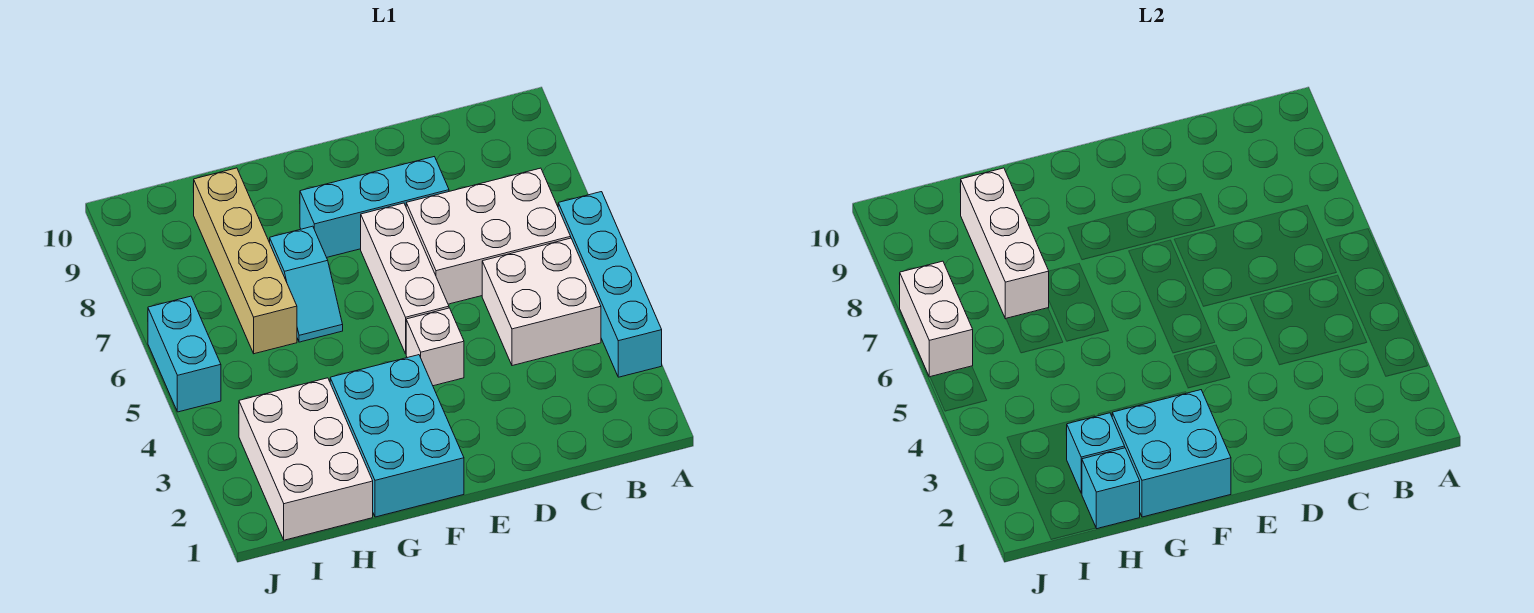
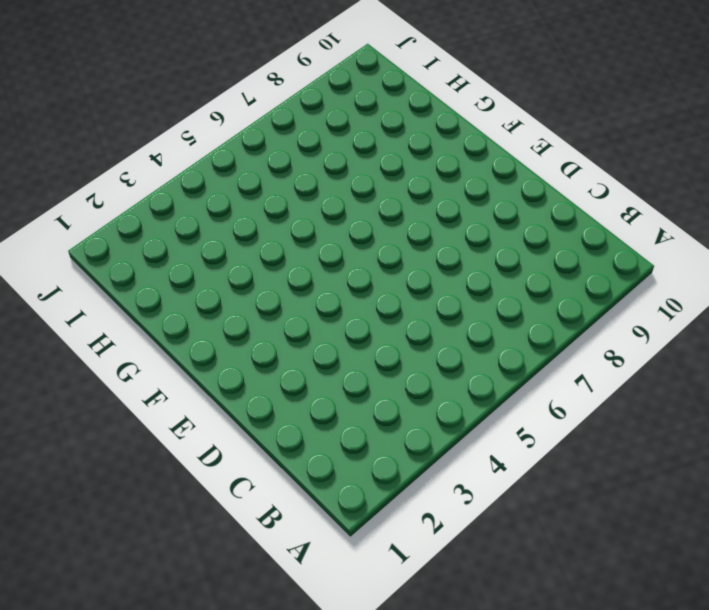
none -> cyan brick A3:A6 level 1
none -> white brick B4:C5 level 1
none -> white brick B6:D7 level 1

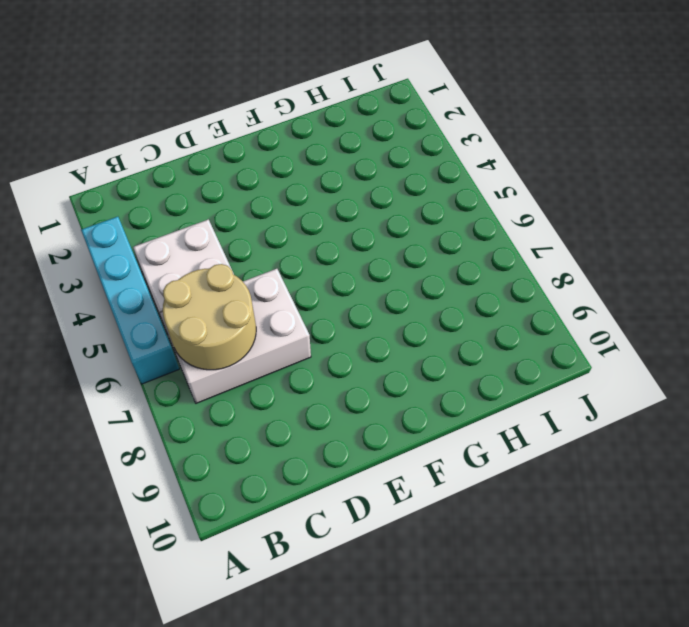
tan round brick B6:C7 level 2 -> none
none -> cyan brick D8:F8 level 1
none -> white brick E4 level 1
none -> white brick E5:E7 level 1

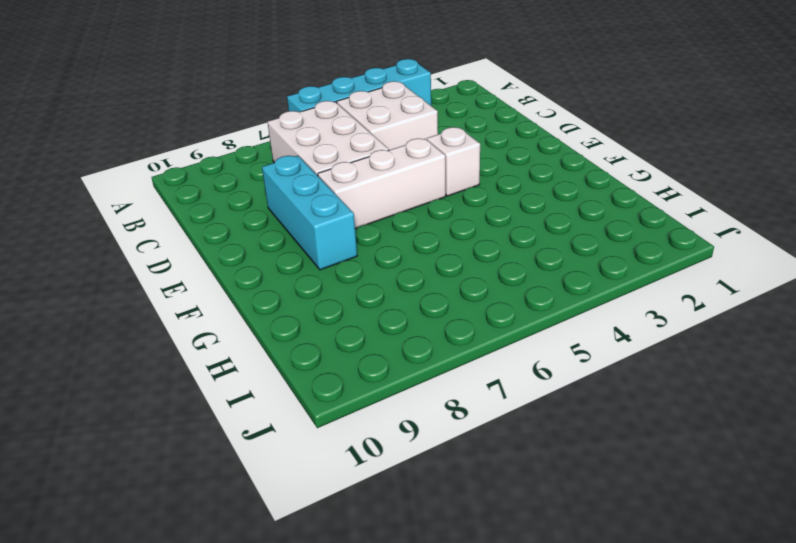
none -> cyan brick F1:G3 level 1
none -> cyan slope G6:G7 level 1 top 7
none -> white brick H1:I3 level 1

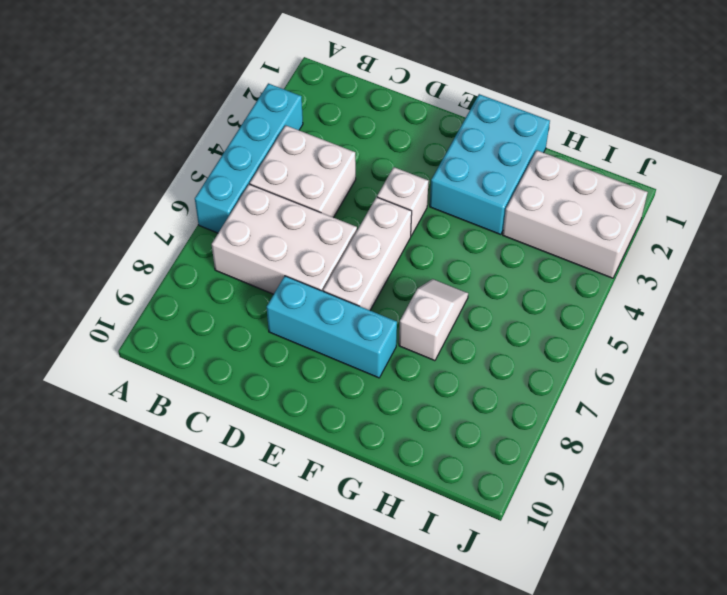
white slope G6:G7 level 1 top 7 -> cyan slope G6:G7 level 1 top 7
white brick H2:J3 level 1 -> white brick H1:I3 level 1
none -> tan brick H6:H9 level 1
none -> cyan brick J5:J6 level 1
none -> cyan brick F1:G2 level 2

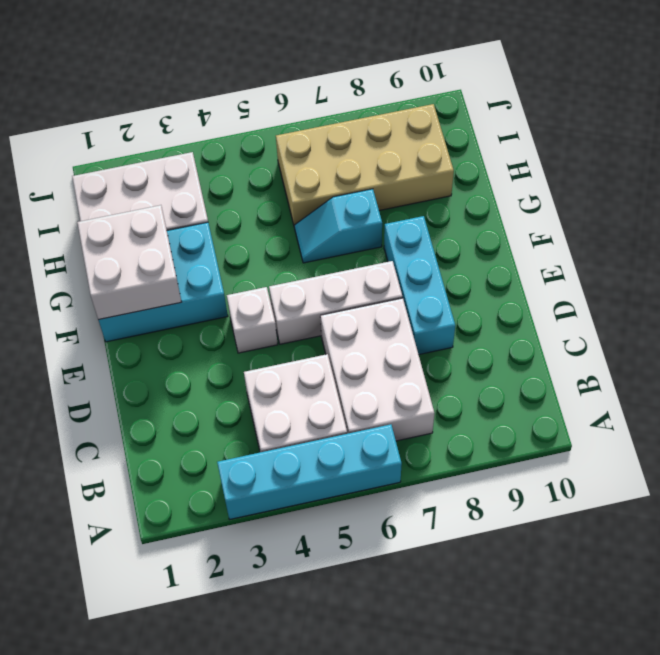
white brick F1:G2 level 2 -> cyan brick F1:G2 level 2
tan brick H6:I9 level 1 -> tan brick H6:H9 level 1
none -> cyan brick J5:J6 level 1
none -> cyan brick H1 level 2
none -> cyan brick H2 level 2

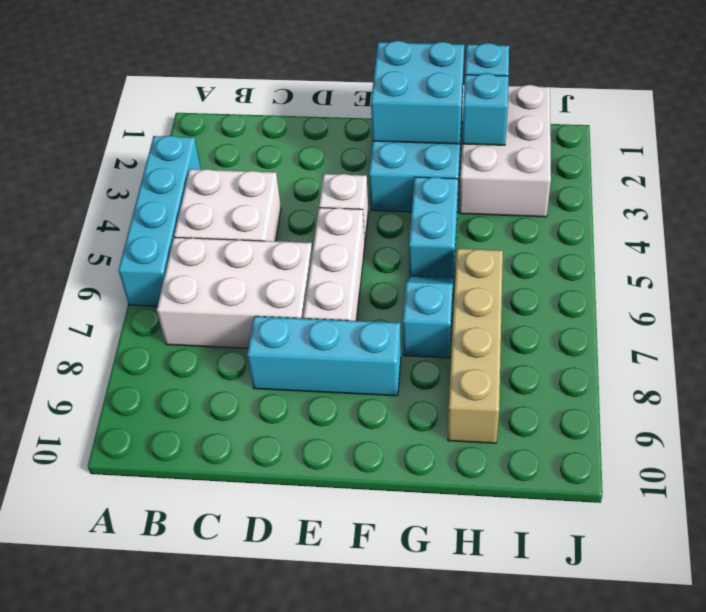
cyan brick G4:G5 level 1 -> cyan brick J5:J6 level 1
none -> white brick H7:H9 level 2
none -> white brick J6:J7 level 2

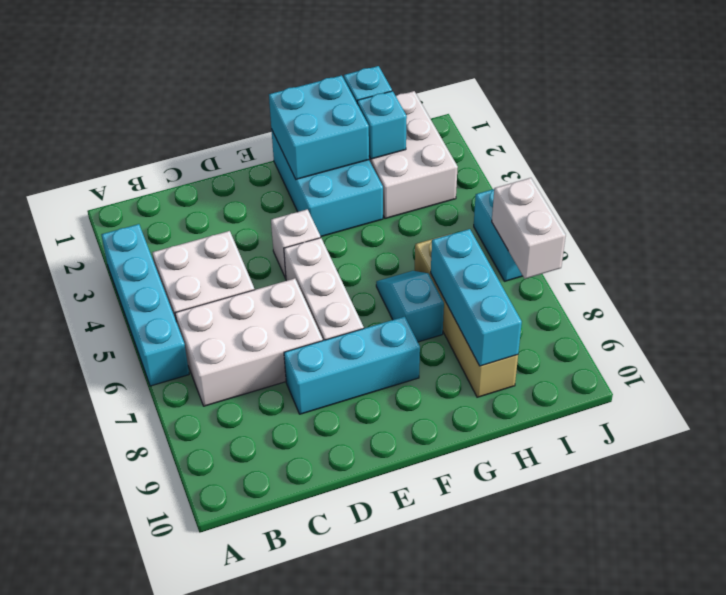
cyan brick H7:H9 level 2 -> white brick H7:H9 level 2

